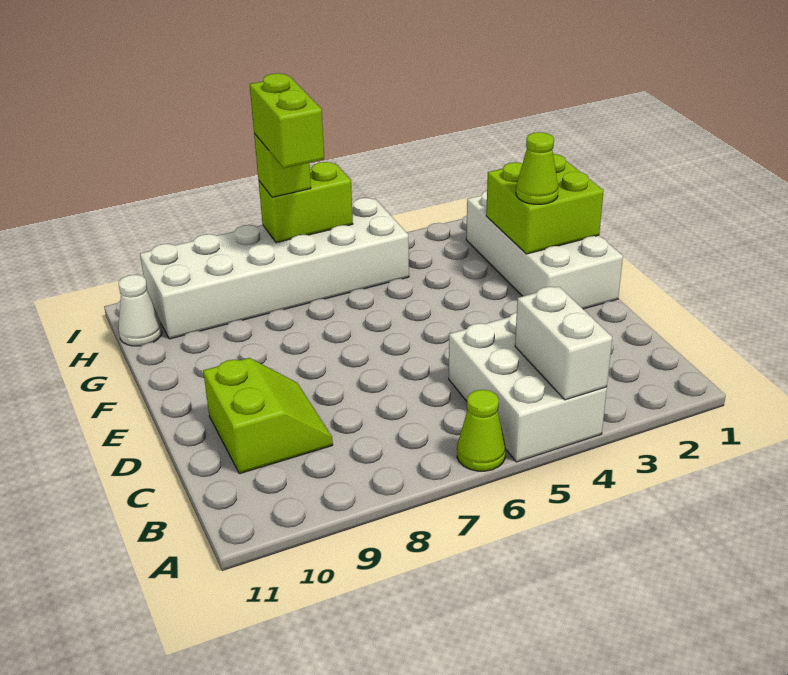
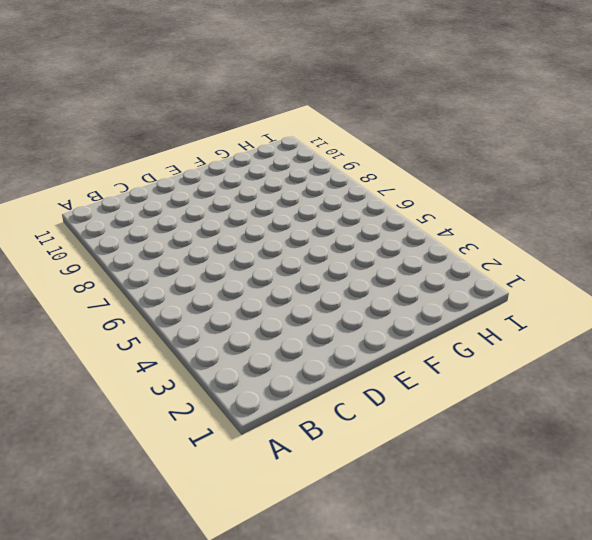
none -> white brick A4:C5 level 1
none -> lime cone A6 level 1
none -> lime slope C9:D10 level 1 top 10

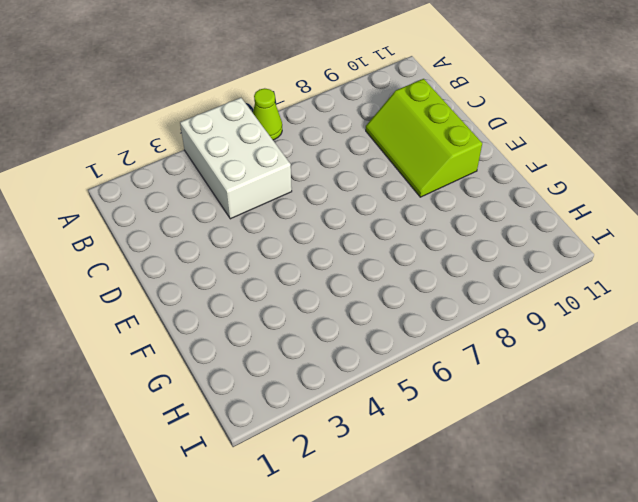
lime slope C9:E10 level 1 top 10 -> lime slope C9:D10 level 1 top 10
none -> white brick E1:H2 level 1
none -> white brick H5:I10 level 1
none -> white cone H11 level 1

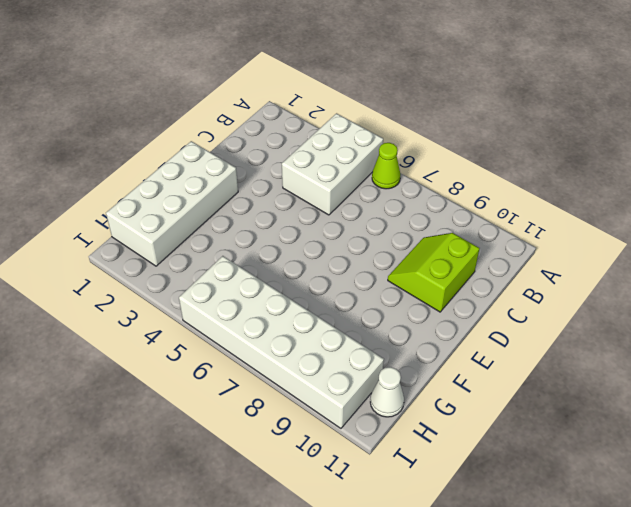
none -> white brick A4:B4 level 2
none -> lime brick F1:G2 level 2
none -> lime brick I6:I7 level 2

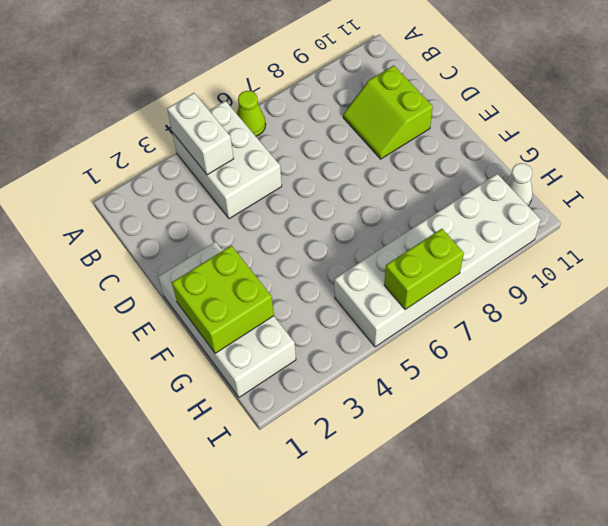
none -> lime cone F2 level 3
none -> lime brick I7 level 3
none -> lime brick H7:I7 level 4

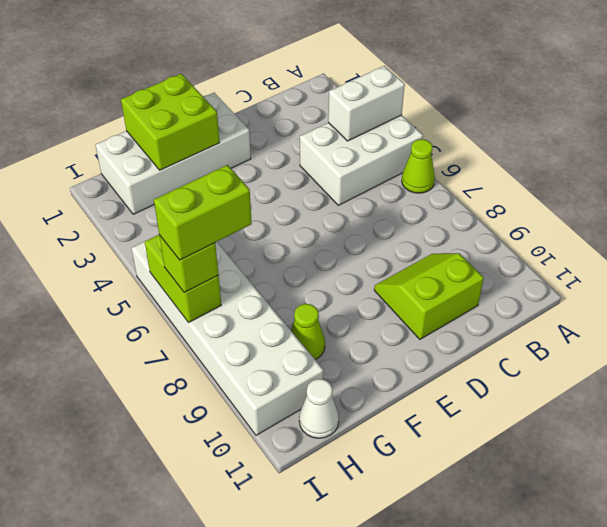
lime cone G9 level 1 -> lime cone F2 level 3

